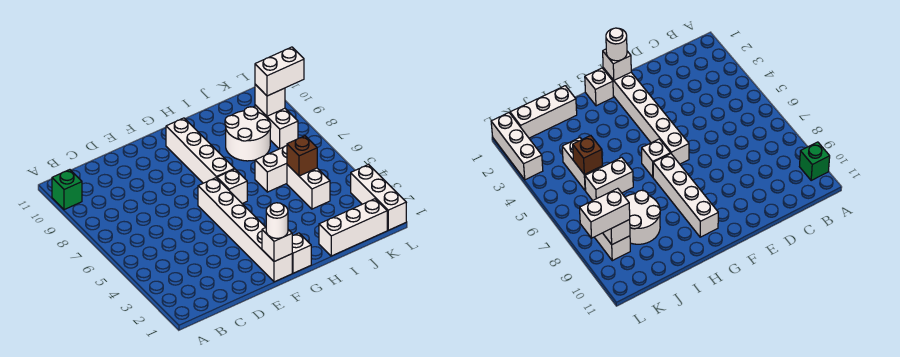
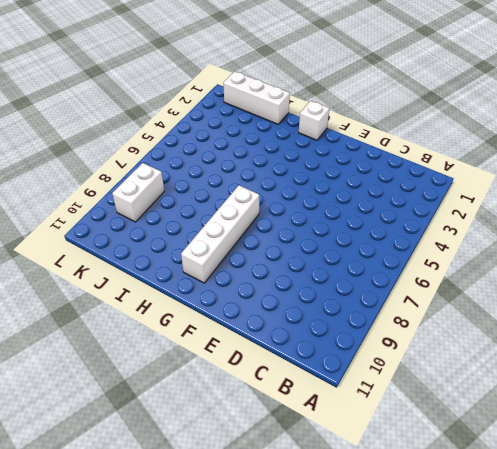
none -> green brick A10 level 1
none -> white brick F1:F6 level 1
none -> white brick G6 level 1

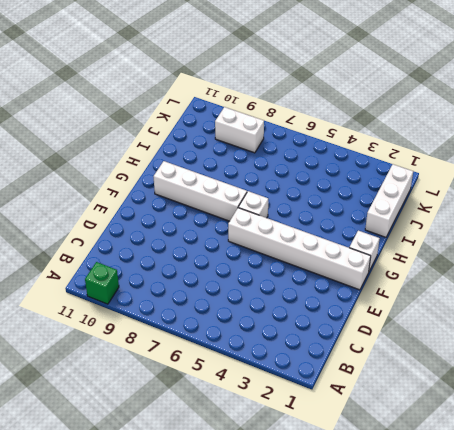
none -> white brick I6:J6 level 1
none -> white round brick I8:J9 level 1
none -> white brick J4:J5 level 1

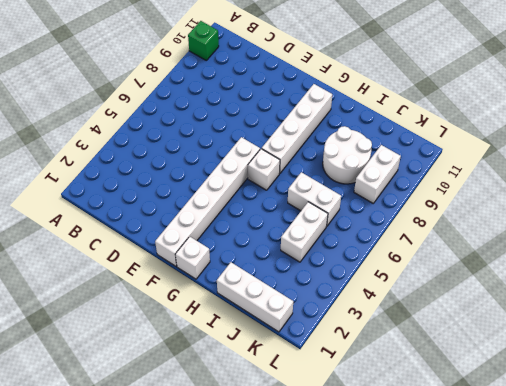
none -> white brick L1:L3 level 1
none -> white brick F1 level 2
none -> brown brick J5 level 2

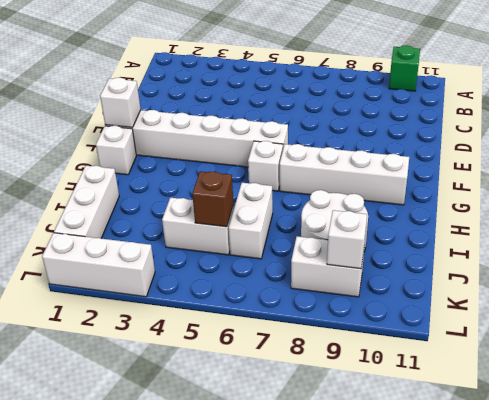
none -> white round brick F1 level 3
none -> white brick K9:L9 level 3

